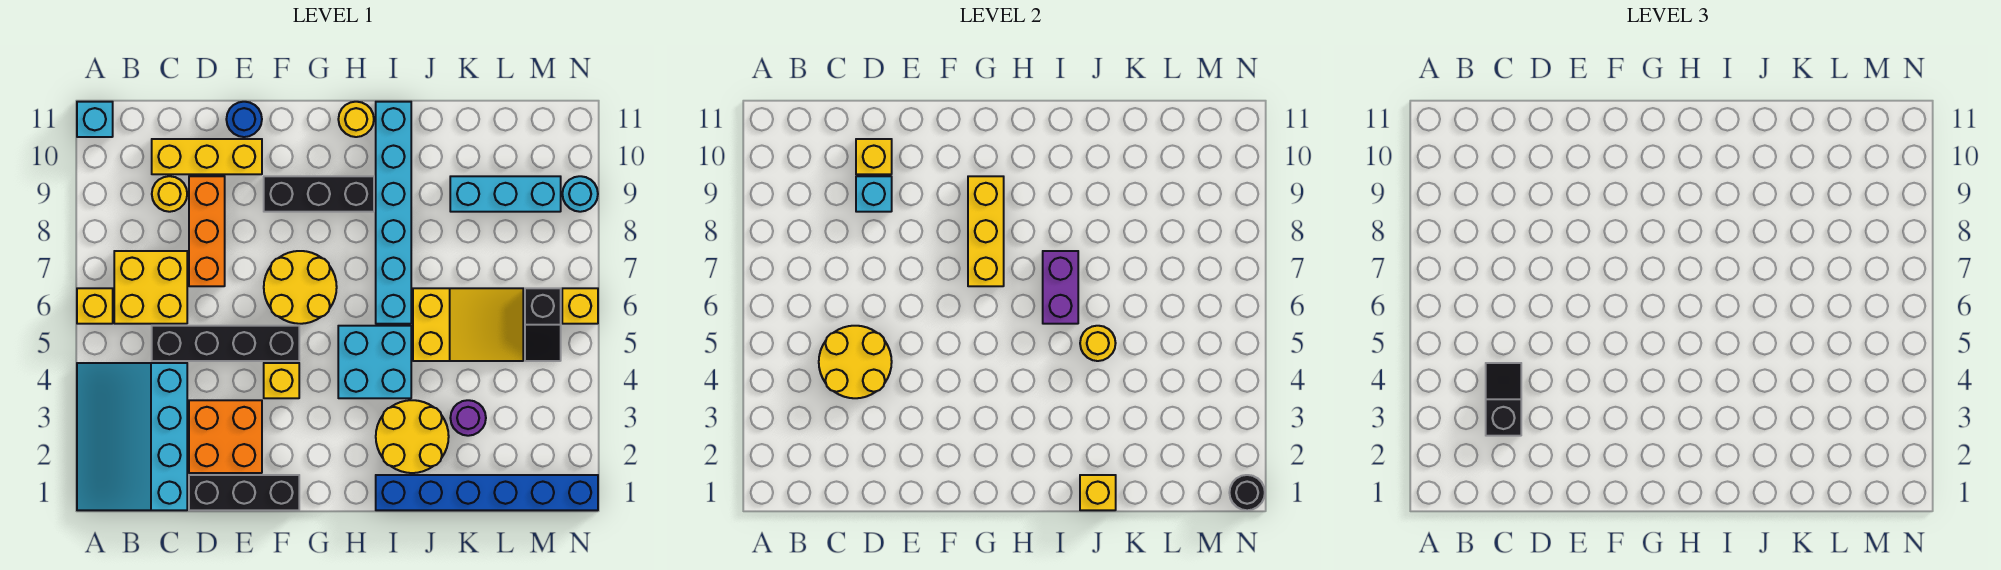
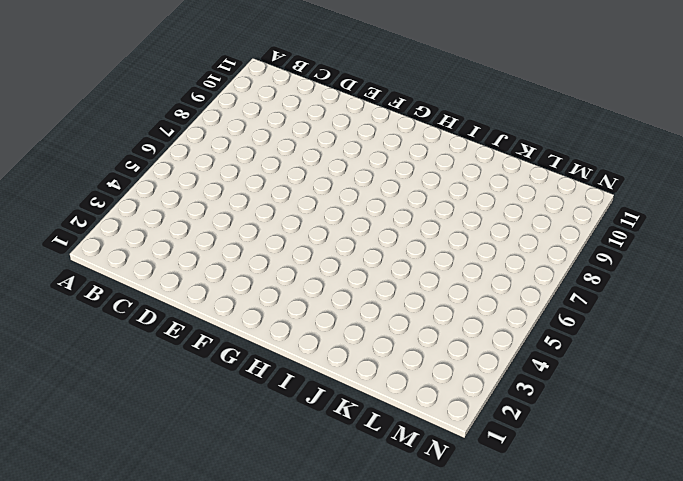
none -> cyan slope A1:C4 level 1 top C
none -> yellow brick A6 level 1
none -> cyan brick A11 level 1
none -> yellow brick B6:C7 level 1

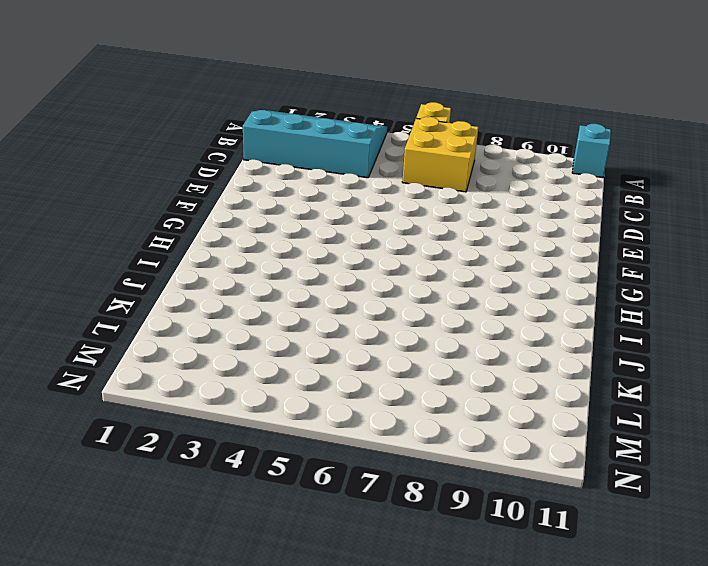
none -> black brick C5:F5 level 1
none -> yellow round brick C9 level 1
none -> yellow brick C10:E10 level 1
none -> black brick D1:F1 level 1

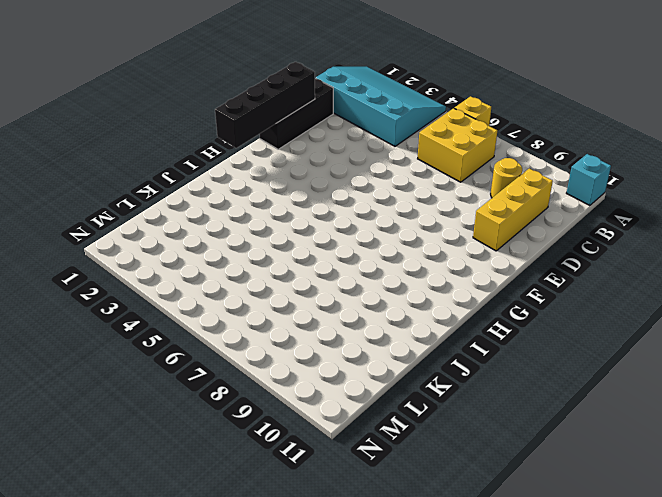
black brick E1:H1 level 2 -> black brick C5:F5 level 1
none -> orange brick D2:E3 level 1
none -> orange brick D7:D9 level 1
none -> blue round brick E11 level 1
none -> yellow brick F4 level 1

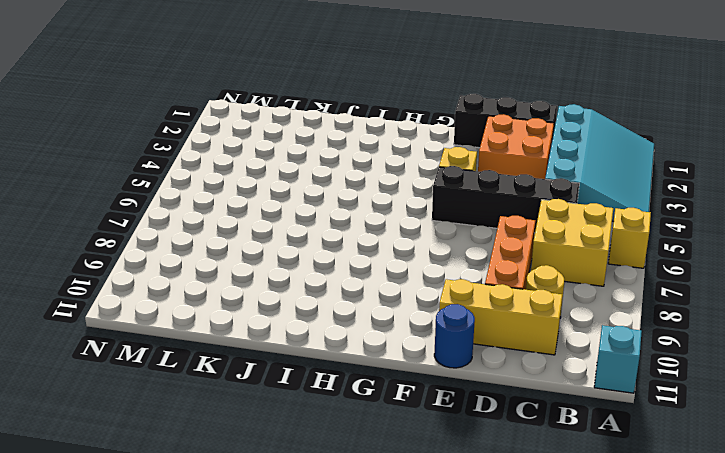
none -> yellow round brick F6:G7 level 1
none -> black brick F9:H9 level 1
none -> cyan brick H4:I5 level 1
none -> yellow round brick H11 level 1

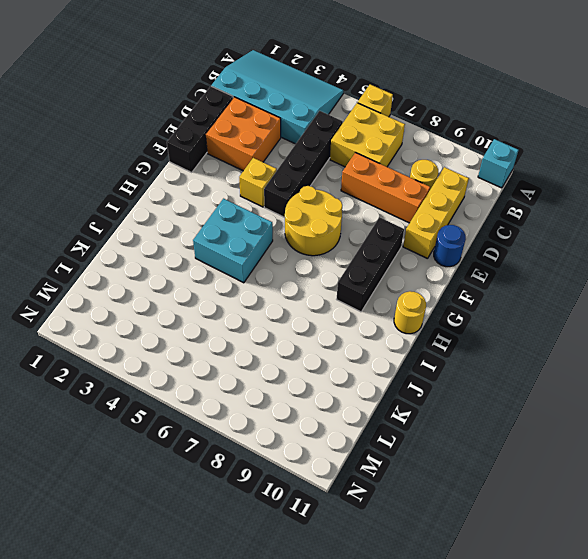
none -> blue brick I1:N1 level 1
none -> yellow round brick I2:J3 level 1
none -> cyan brick I6:I11 level 1
none -> yellow slope J5:L6 level 1 top J

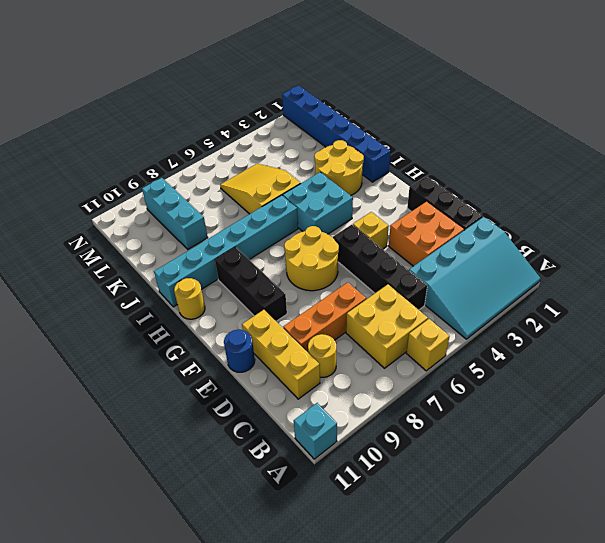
none -> purple round brick K3 level 1
none -> black slope M5:M6 level 1 top 6
none -> yellow brick N6 level 1
none -> cyan round brick N9 level 1

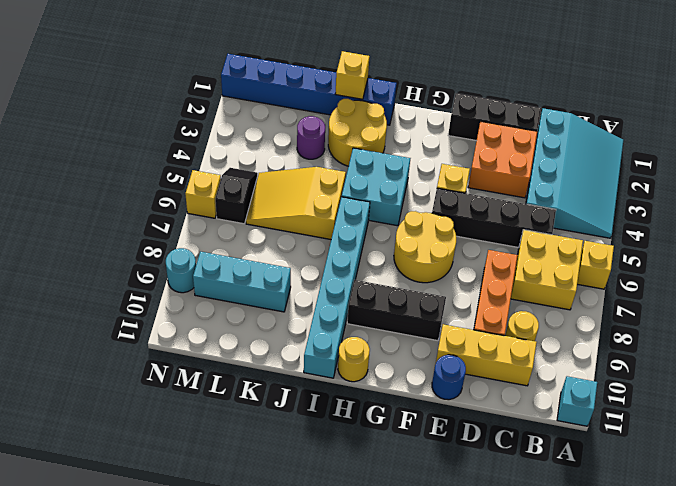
none -> yellow round brick C4:D5 level 2
none -> cyan brick D9 level 2
none -> yellow brick D10 level 2
none -> yellow brick G7:G9 level 2

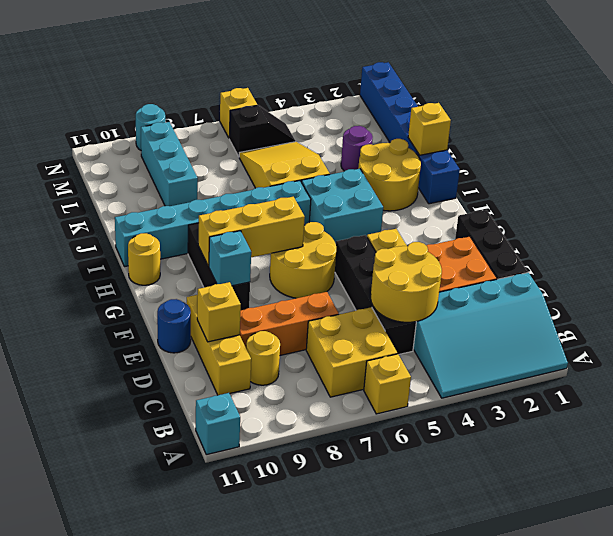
cyan brick F9 level 2 -> cyan brick D9 level 2
none -> purple brick I6:I7 level 2
none -> yellow round brick J5 level 2
none -> black round brick N1 level 2
none -> black slope C3:C4 level 3 top 3

